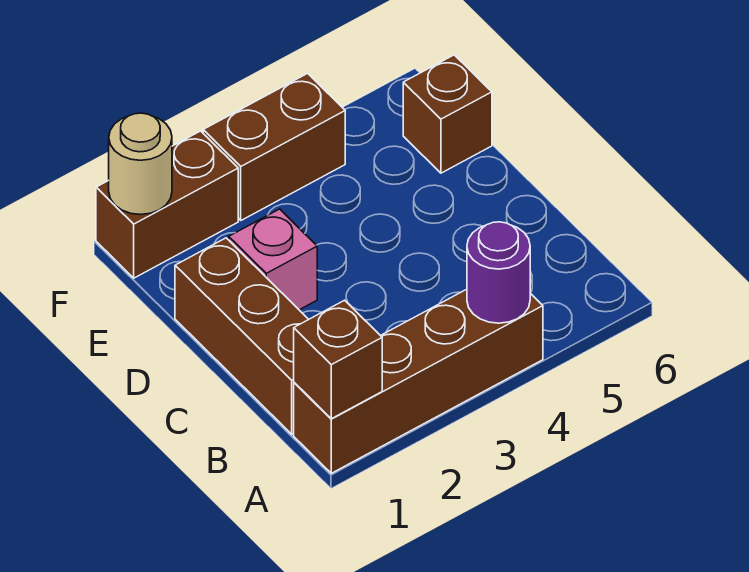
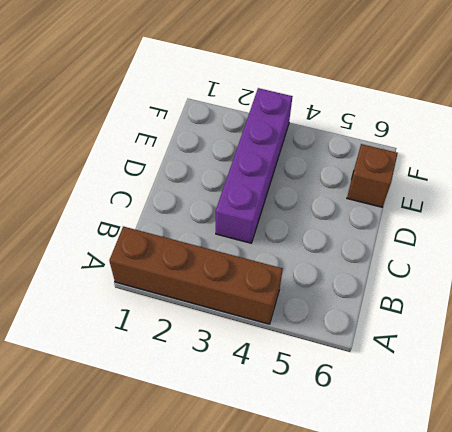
purple brick C3:F3 level 1 -> brown brick F3:F4 level 1
none -> brown brick B1:D1 level 1
none -> pink brick D2 level 1

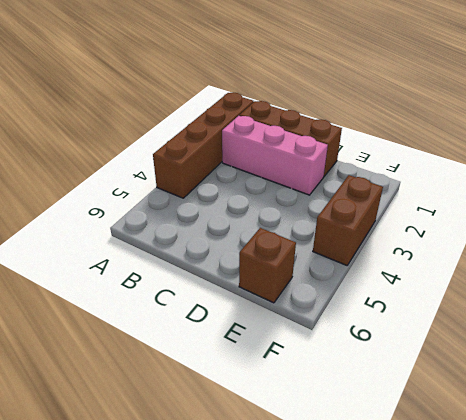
pink brick B2:D2 level 1 -> pink brick D2 level 1
none -> brown brick F1:F2 level 1
none -> brown brick A1 level 2

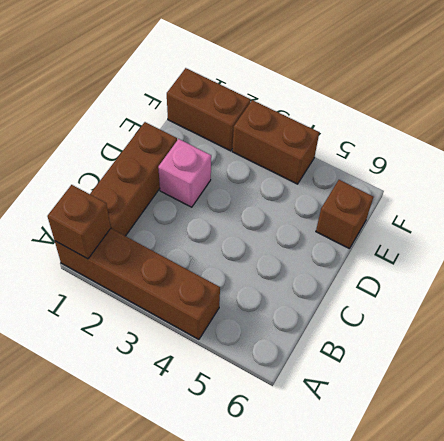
none -> purple round brick A4 level 2
none -> tan round brick F1 level 2

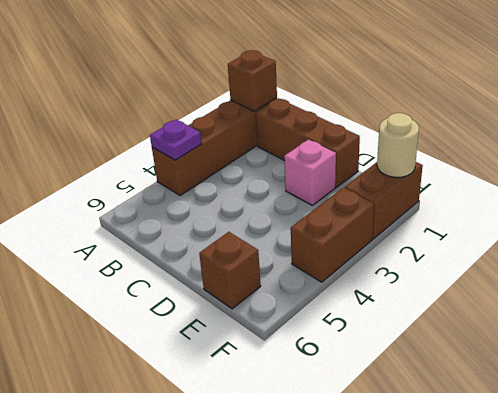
purple plate A4 level 2 -> purple round brick A4 level 2

